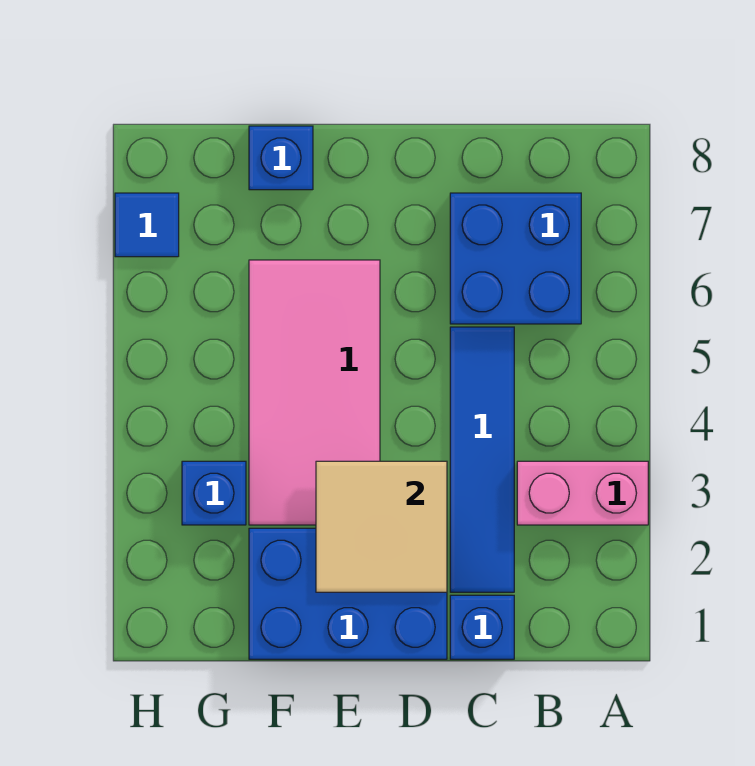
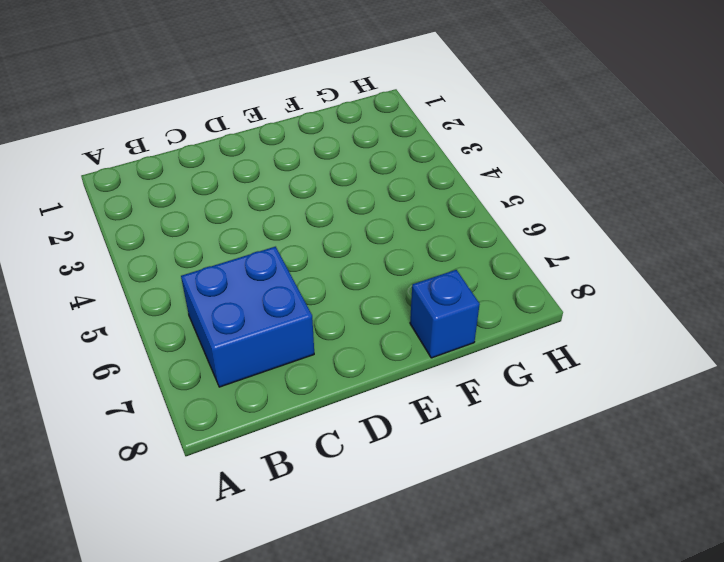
none -> pink brick A3:B3 level 1
none -> blue brick C1 level 1

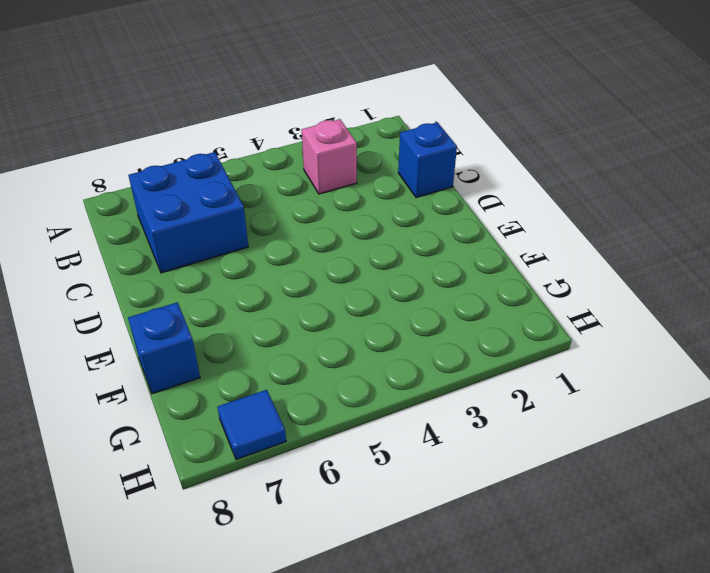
pink brick B3 level 1 -> pink brick A3:B3 level 1
none -> blue tile C2:C5 level 1
none -> blue brick D1:F2 level 1

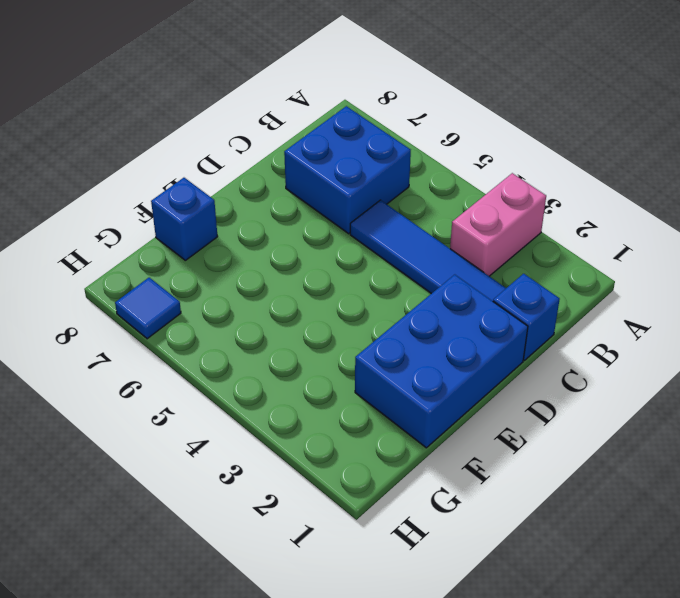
none -> pink tile E3:F6 level 1
none -> blue brick G3 level 1

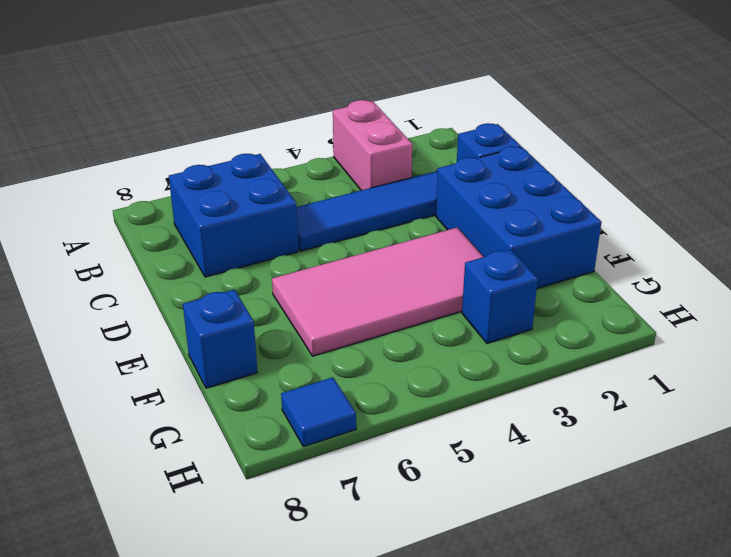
none -> tan tile D2:E3 level 2

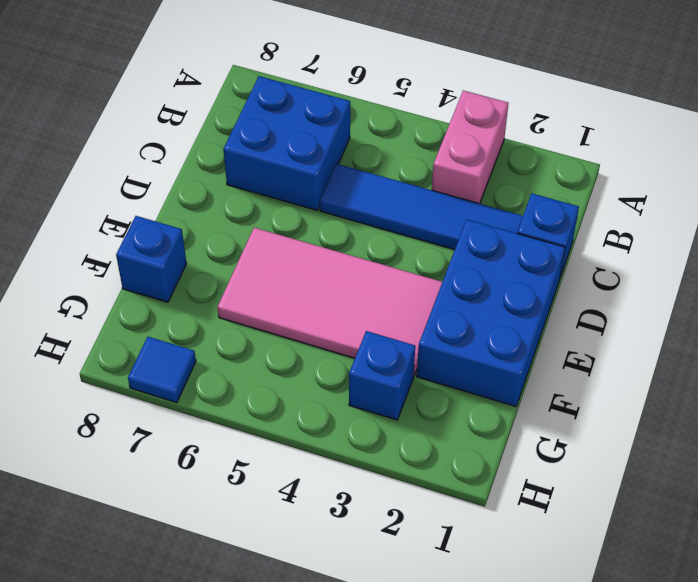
none -> tan tile D2:E3 level 2

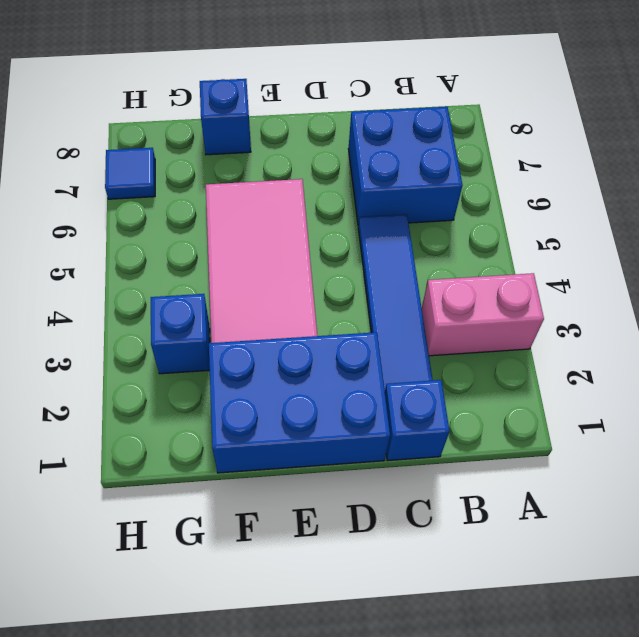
none -> tan tile D2:E3 level 2

